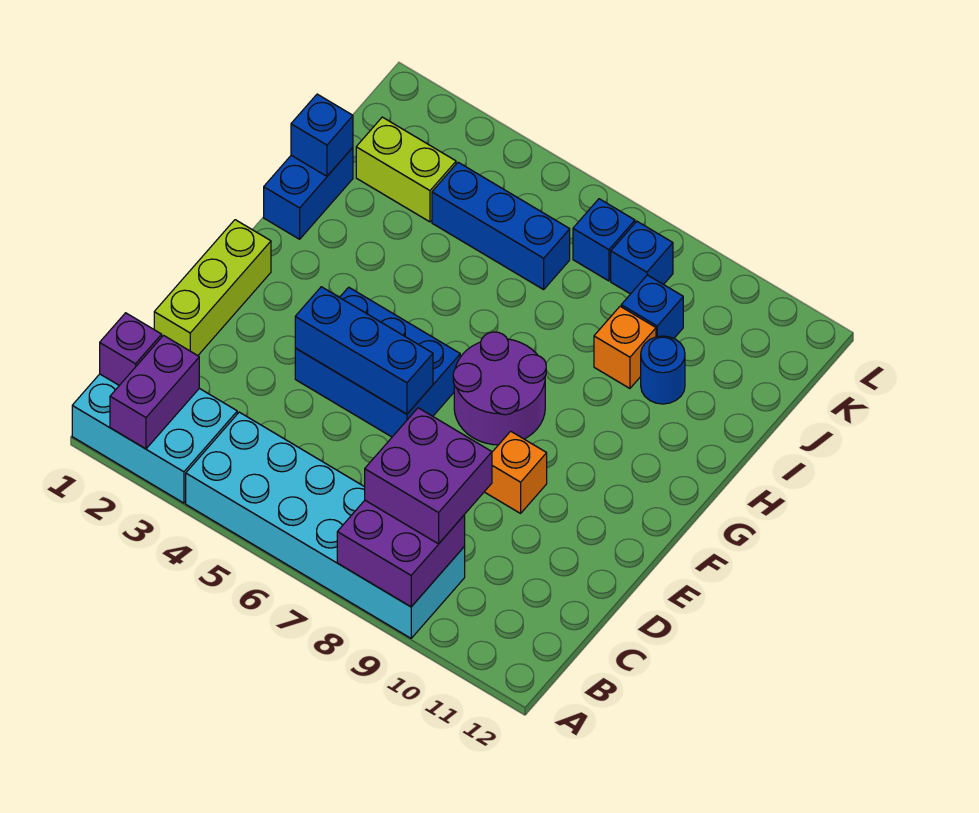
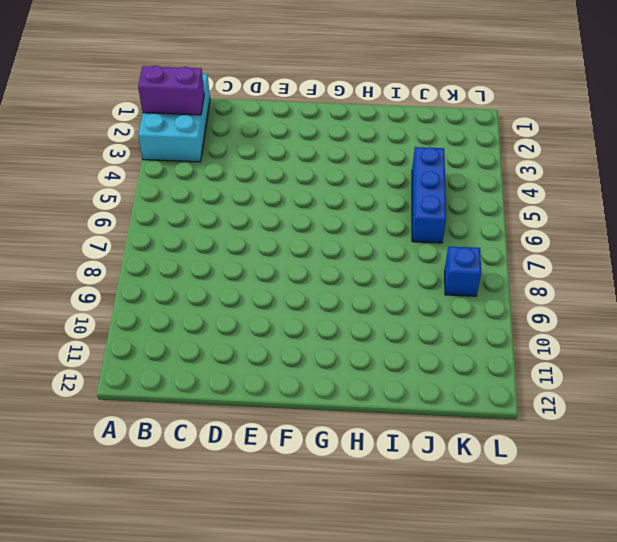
none -> cyan brick A4:B9 level 1
none -> lime brick D1:F1 level 1
none -> blue brick E4:F6 level 1

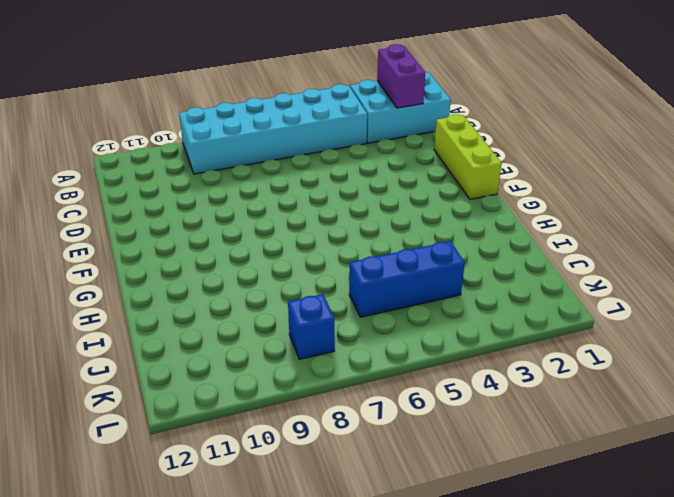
none -> blue brick E4:F6 level 1
none -> orange brick E9 level 1
none -> purple round brick F7:G8 level 1

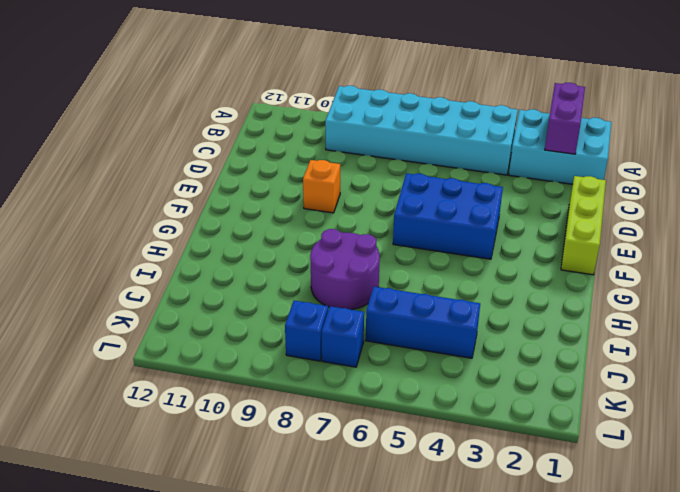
purple round brick H7:I8 level 1 -> purple round brick F7:G8 level 1
none -> blue brick H1:I1 level 1
none -> orange brick I9 level 1
none -> blue round brick I10 level 1

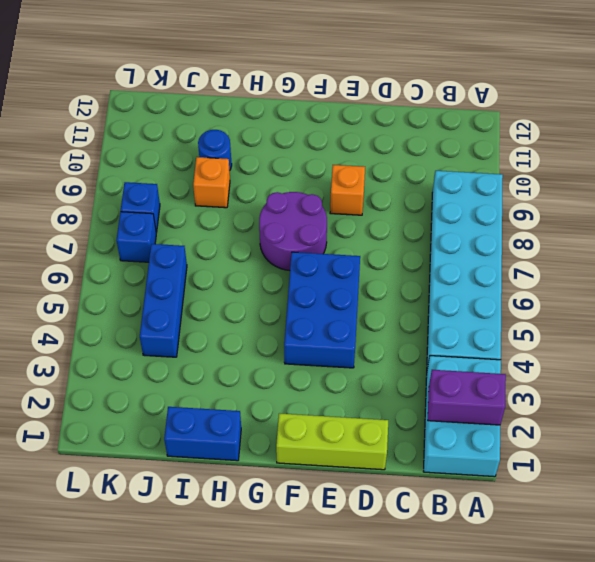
none -> lime brick J2:J3 level 1
none -> blue brick J9 level 1
none -> purple brick A8:B9 level 2

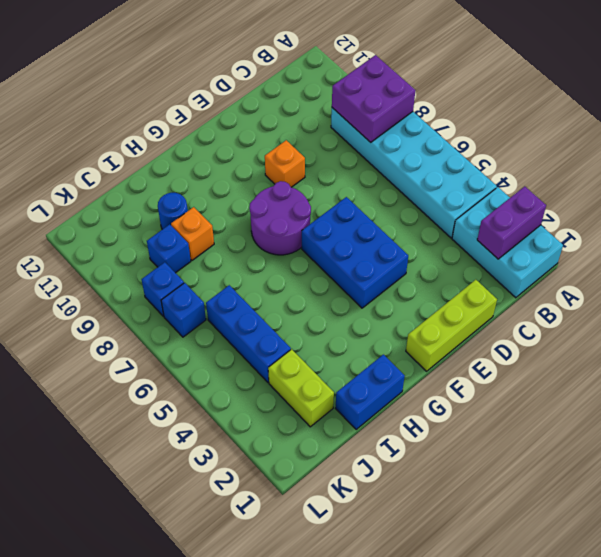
none -> purple brick B1 level 2
none -> blue brick E4:E6 level 2
none -> blue brick I1 level 2

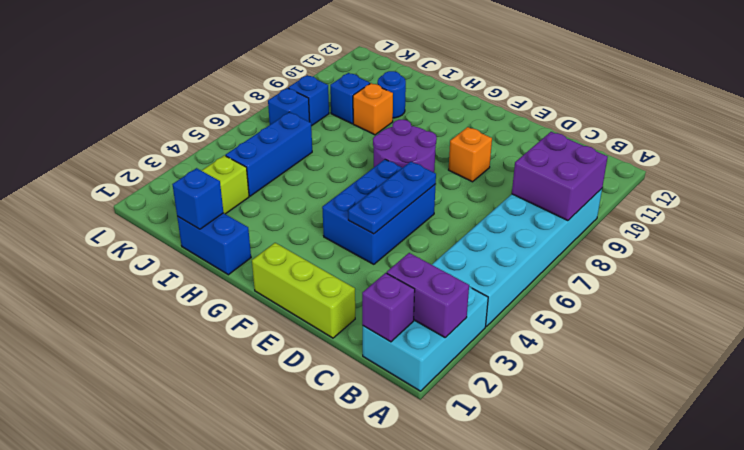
blue plate E4:E6 level 2 -> blue brick E4:E6 level 2
none -> purple brick B8:C9 level 3

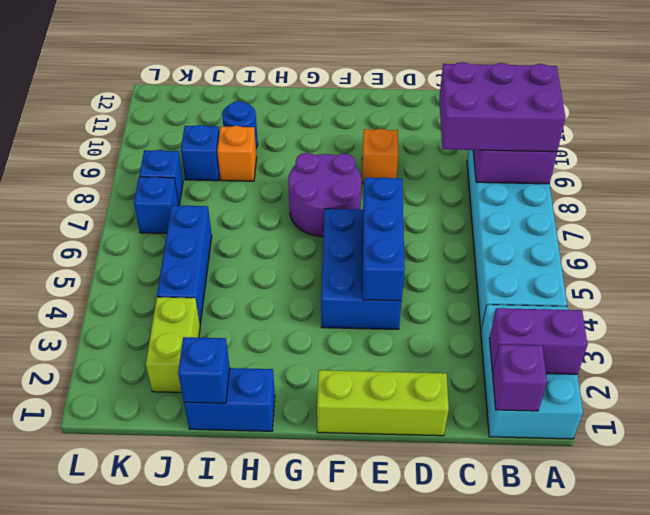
purple brick A8:C9 level 3 -> purple brick B8:C9 level 3

